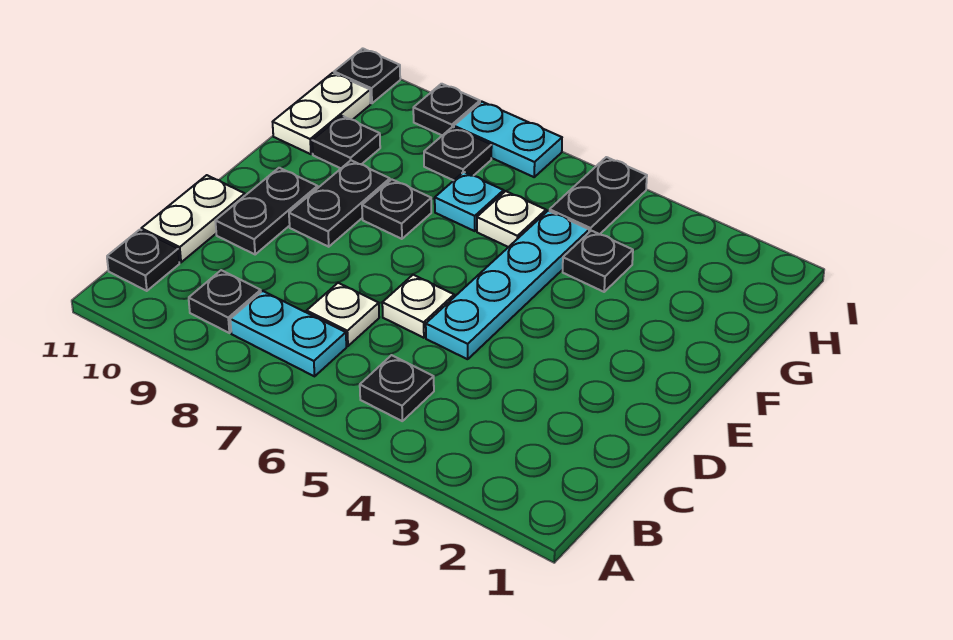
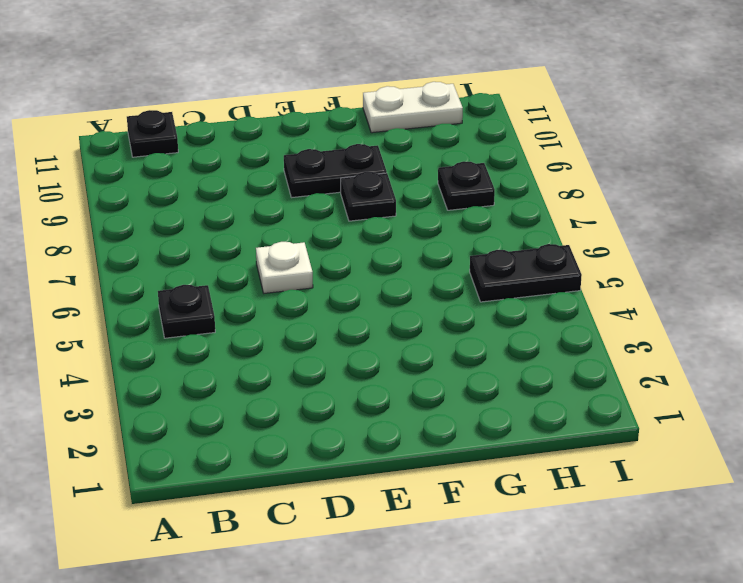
none -> cyan plate B7:B8 level 1
none -> black plate B9 level 1
none -> white plate C7 level 1

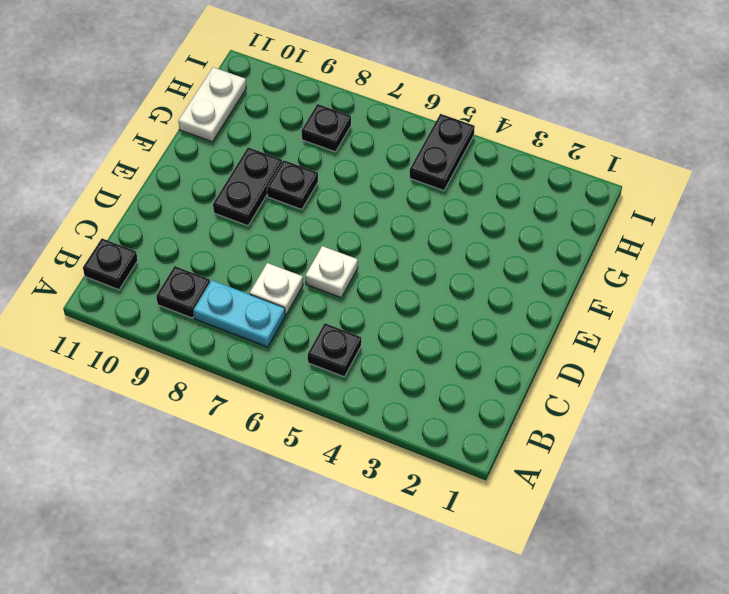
none -> white plate C11:D11 level 1
none -> cyan plate D5:G5 level 1
none -> black plate D10:E10 level 1

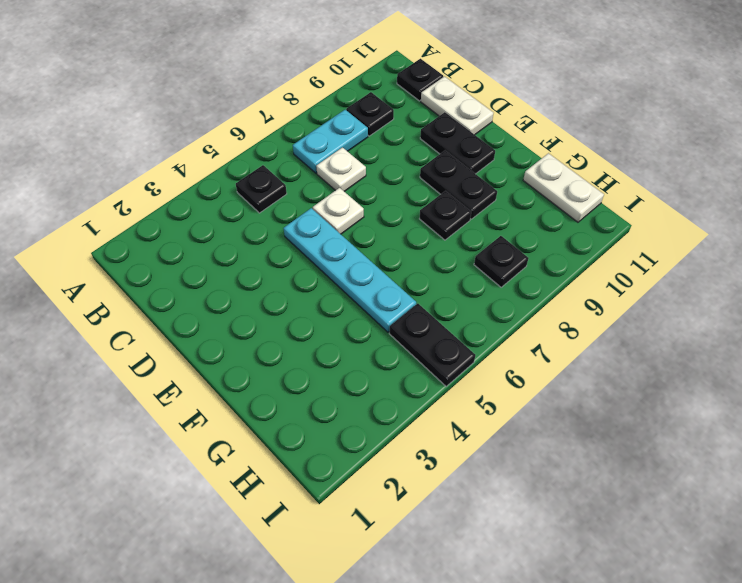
none -> black plate G4 level 1
none -> white plate G6 level 1
none -> cyan plate G7 level 1

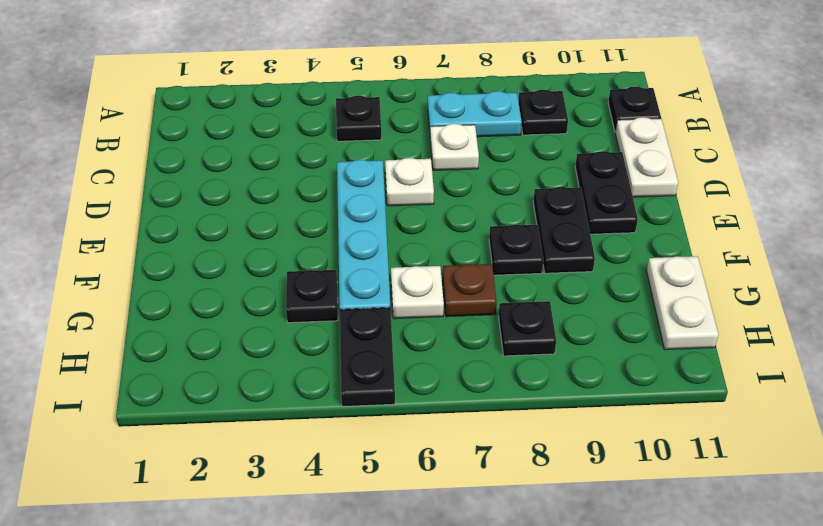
brown plate G7 level 1 -> cyan plate G7 level 1
none -> black plate G10 level 1
none -> cyan plate I7:I8 level 1
none -> black plate I9 level 1

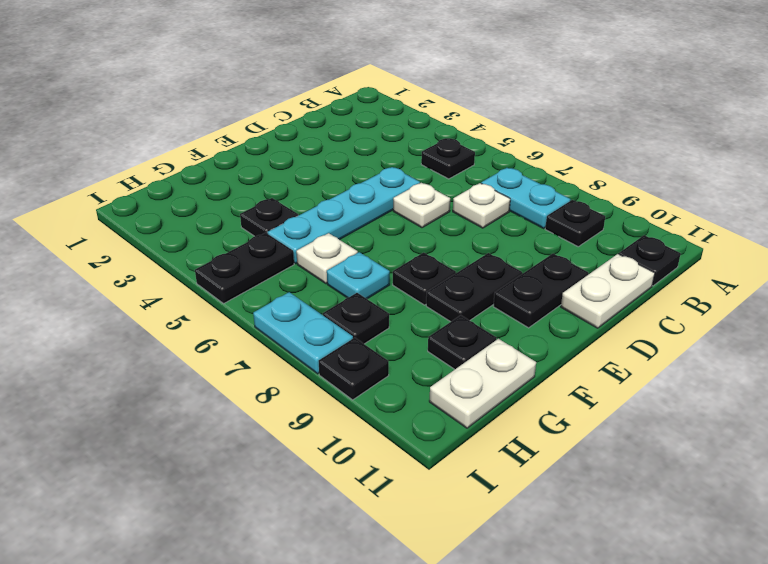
none -> black plate I11 level 1

